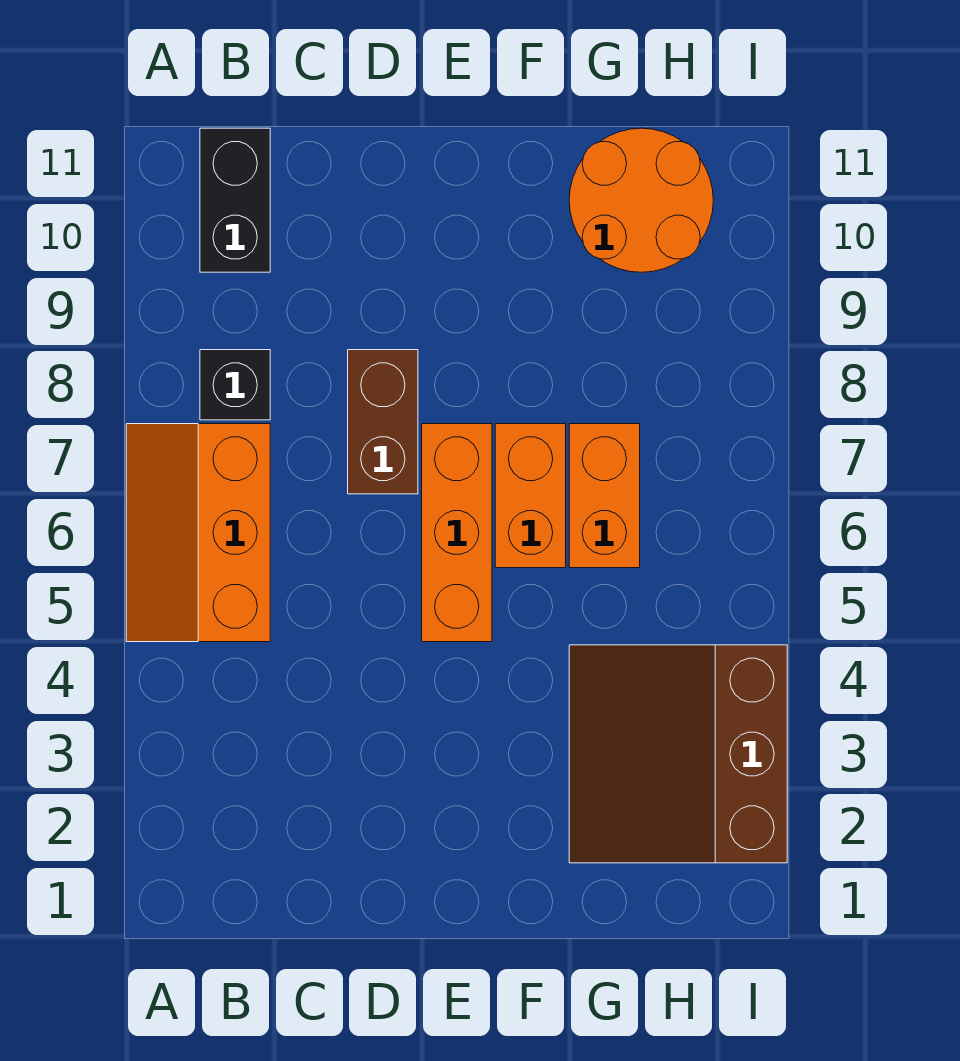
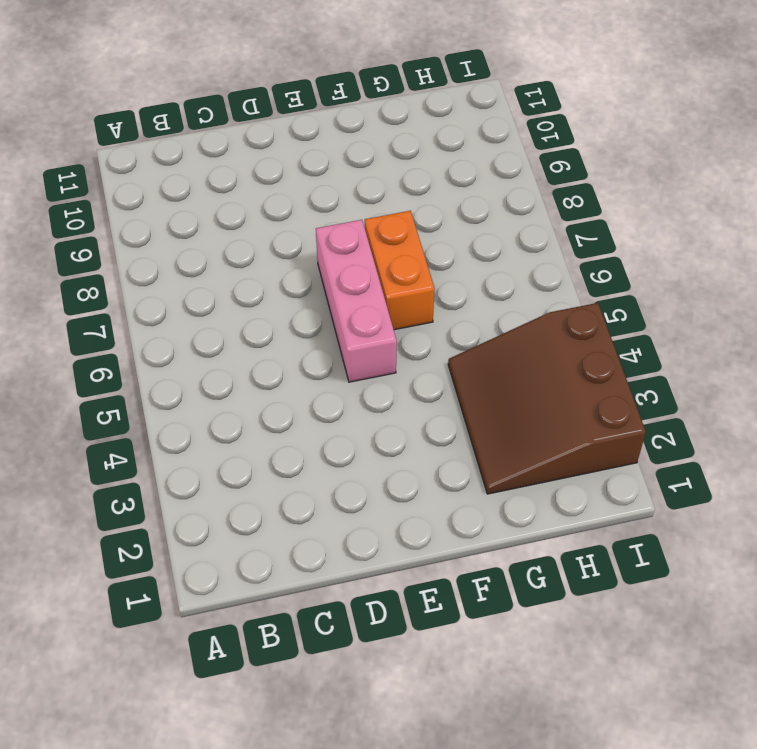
pink brick E5:E7 level 1 -> orange brick E5:E7 level 1
none -> orange slope A5:B7 level 1 top B
none -> black brick B8 level 1

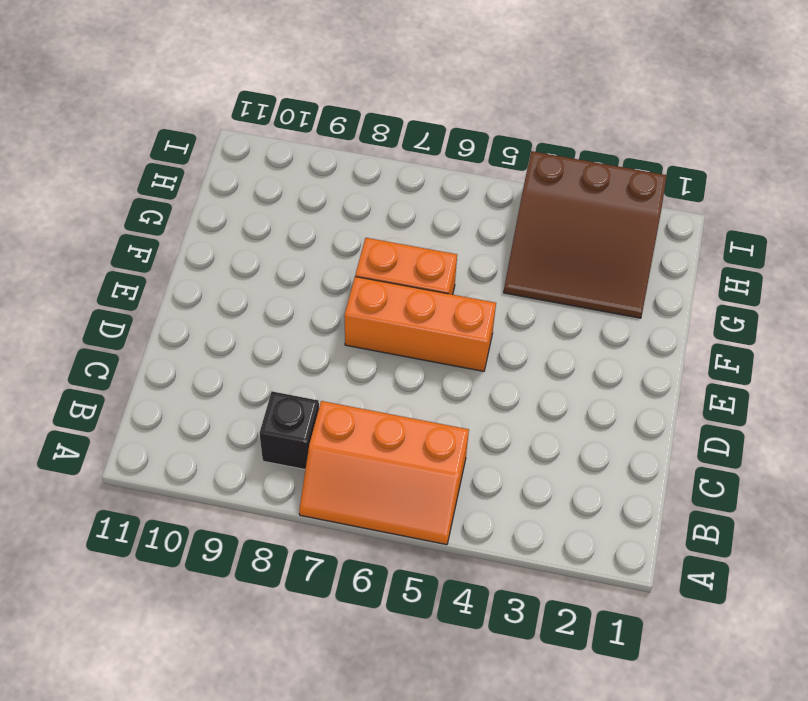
none -> black brick B10:B11 level 1
none -> brown brick D7:D8 level 1

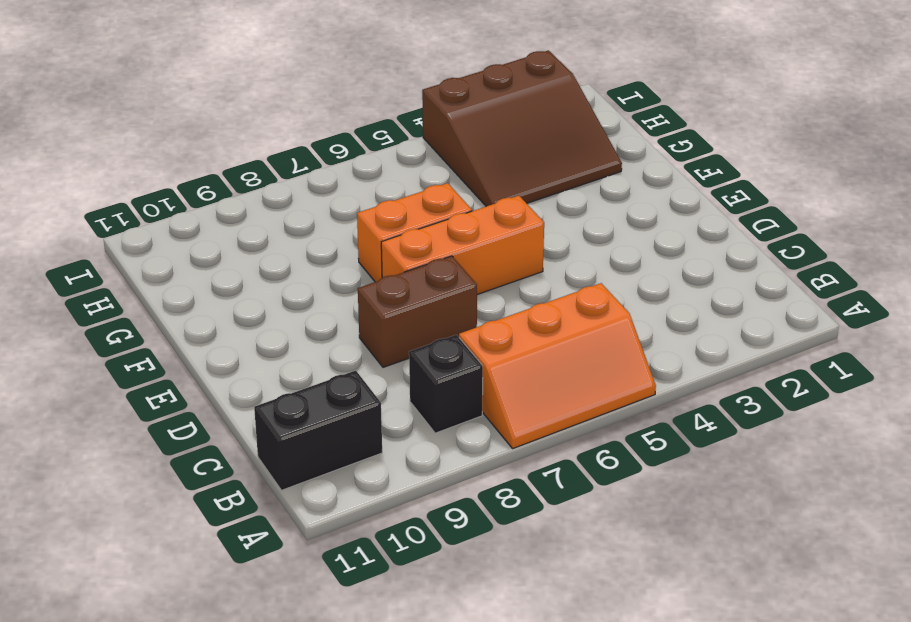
none -> orange brick G6:G7 level 1
none -> orange round brick G10:H11 level 1

